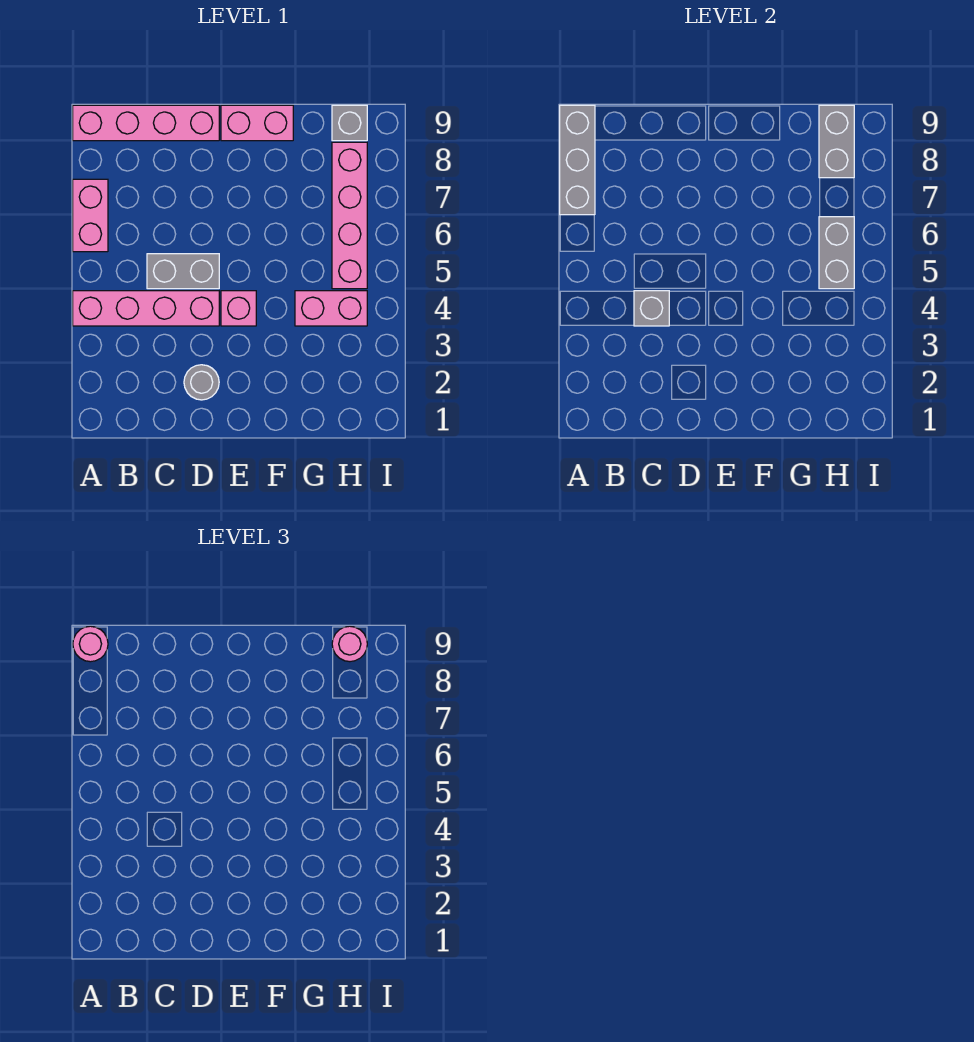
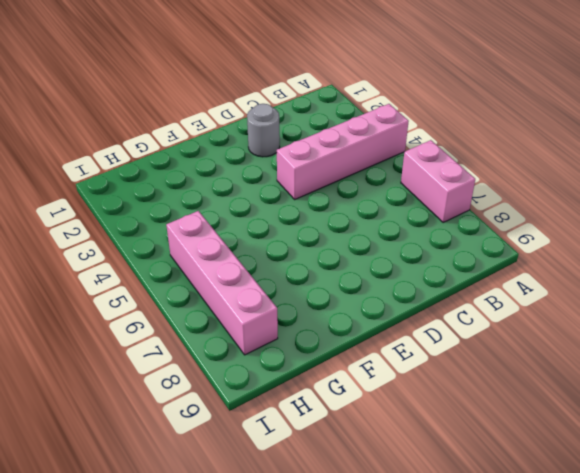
none -> pink brick A9:D9 level 1
none -> grey brick C5:D5 level 1
none -> pink brick E4 level 1

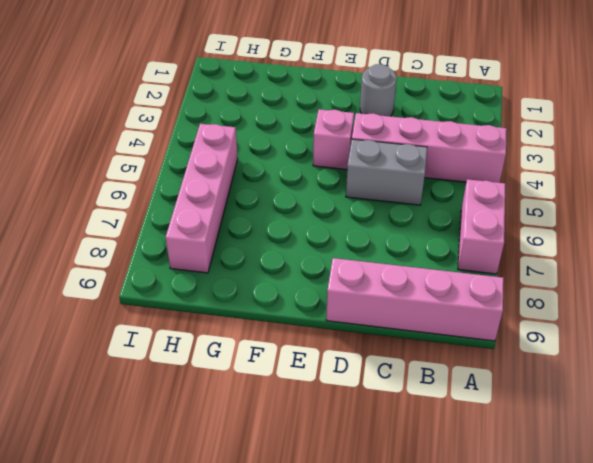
none -> pink brick E9:F9 level 1
none -> pink brick G4:H4 level 1
none -> grey brick H9 level 1

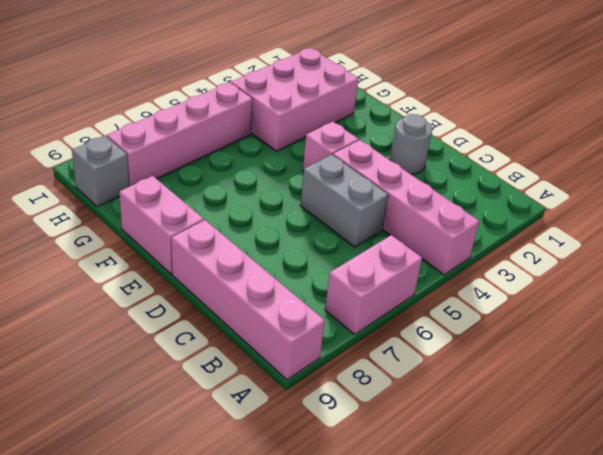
pink brick G2:H4 level 1 -> pink brick G4:H4 level 1
none -> grey brick A7:A9 level 2
none -> grey brick C4 level 2
none -> grey brick H5:H6 level 2

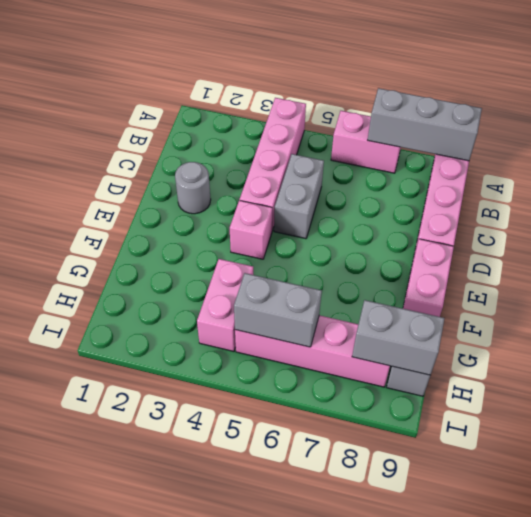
none -> grey brick C4 level 2
none -> pink round brick A9 level 3
none -> pink round brick H9 level 3

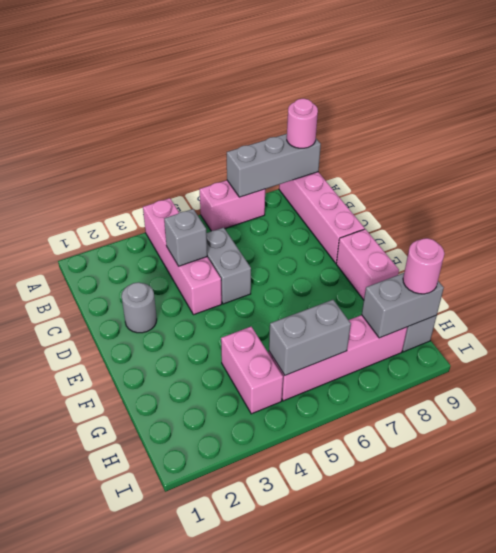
none -> pink brick E4 level 1

